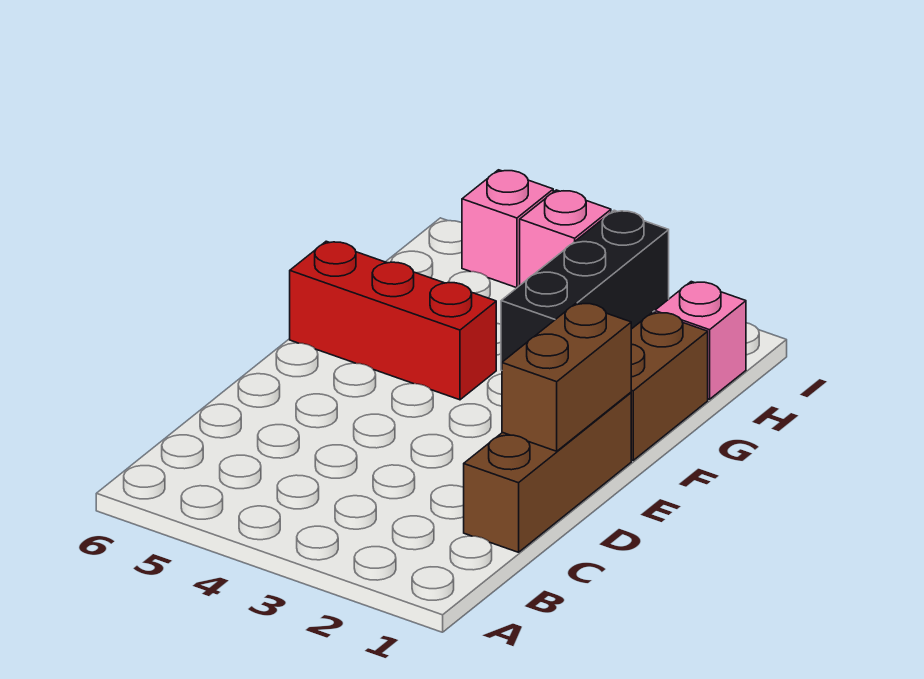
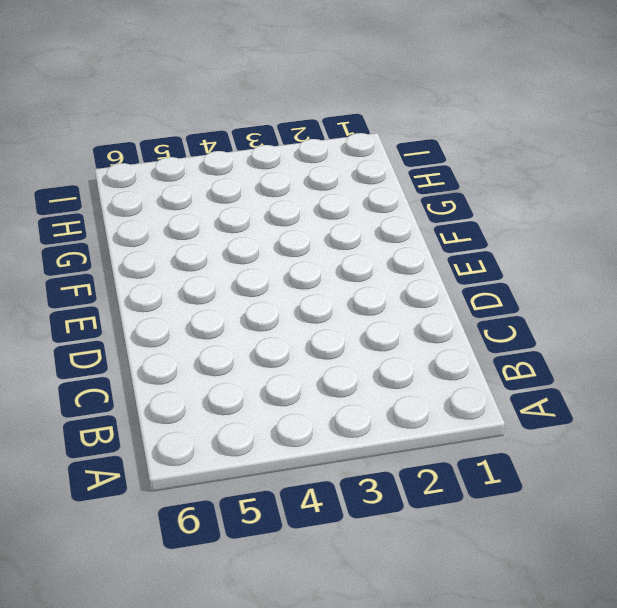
none -> brown brick C1:E1 level 1
none -> brown brick F1:G1 level 1

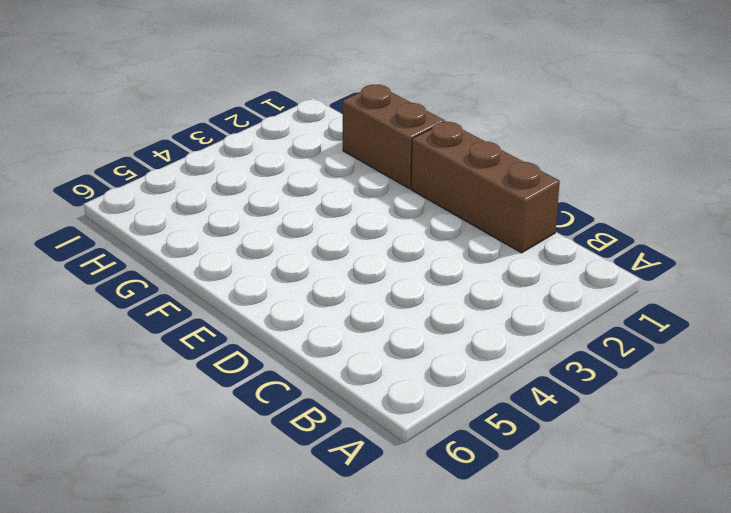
none -> red brick F4:F6 level 1
none -> black brick G3:I3 level 1

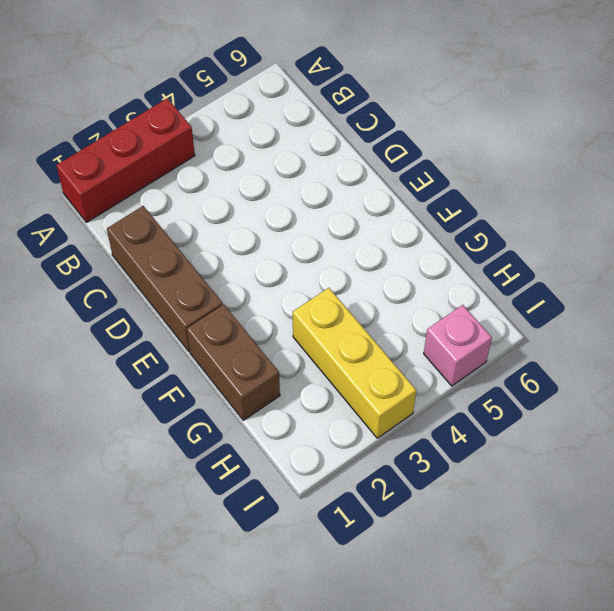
red brick A1:A3 level 1 -> red brick F4:F6 level 1
yellow brick G3:I3 level 1 -> black brick G3:I3 level 1
none -> pink brick H1 level 1
none -> pink brick I4 level 1

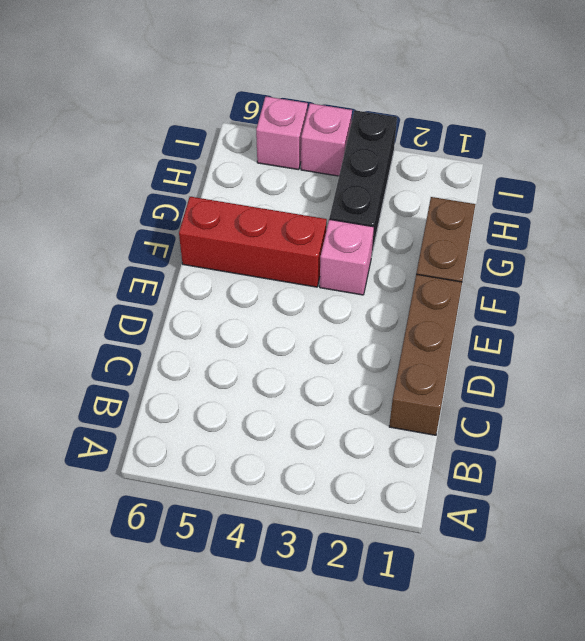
pink brick F3 level 1 -> pink brick H1 level 1
none -> brown brick D1:E1 level 2

